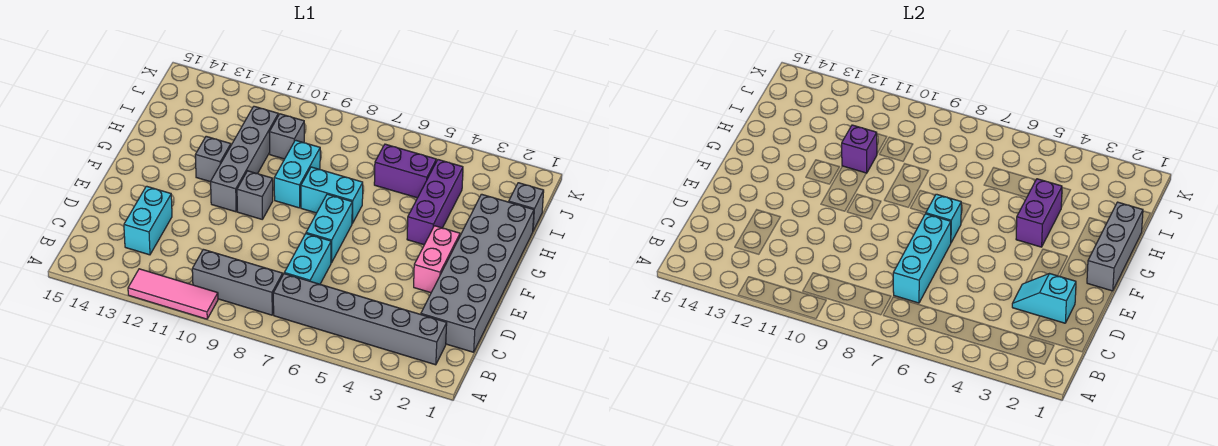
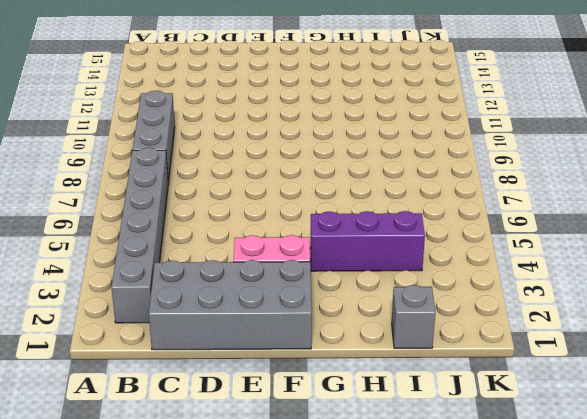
grey brick C1:F2 level 1 -> grey brick C1:H2 level 1
none -> pink tile A10:A12 level 1
none -> cyan brick C7:D7 level 1
none -> cyan brick C13:D13 level 1

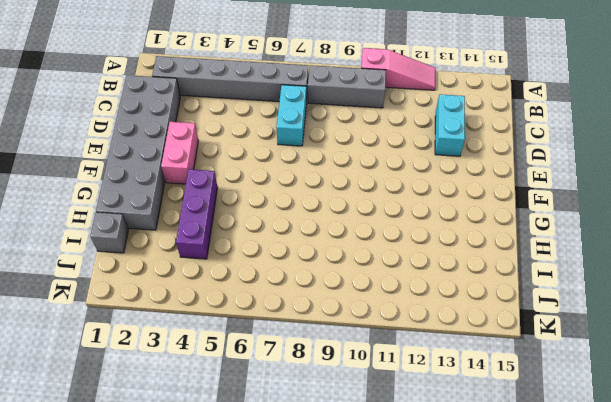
pink slope A10:A12 level 1 top 10 -> pink tile A10:A12 level 1
none -> cyan brick E7:F7 level 1
none -> grey brick F10 level 1
none -> grey brick F11:I11 level 1

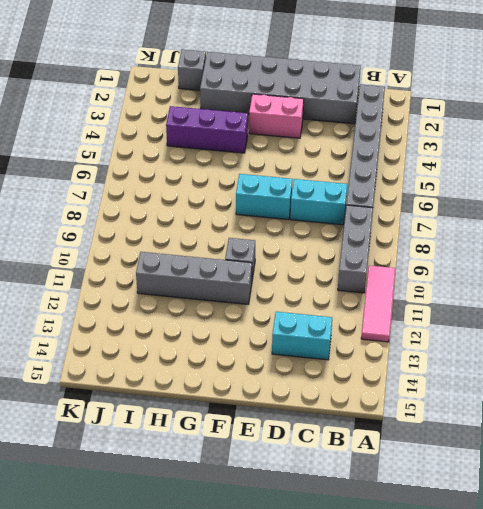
none -> cyan brick G7:G8 level 1
none -> cyan brick G9:H9 level 1
none -> grey brick G12 level 1

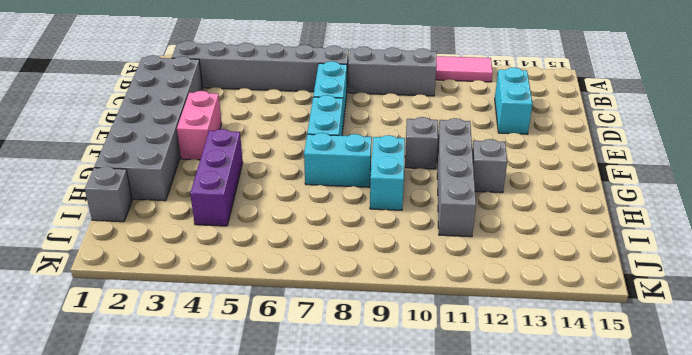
none -> purple brick I5:I6 level 1
none -> grey brick I10 level 1
none -> cyan brick C7:E7 level 2

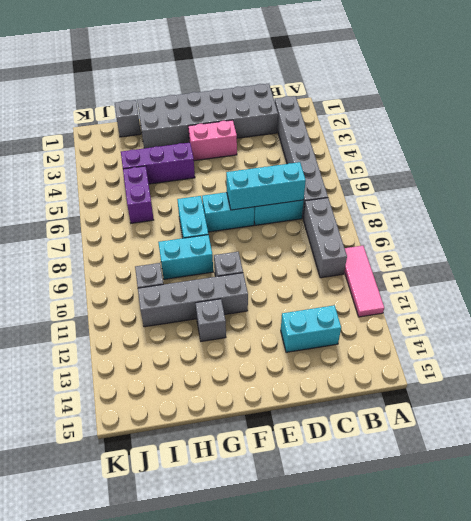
none -> cyan slope D2:D3 level 2 top 2
none -> grey brick F1:H1 level 2
none -> cyan brick F7 level 2

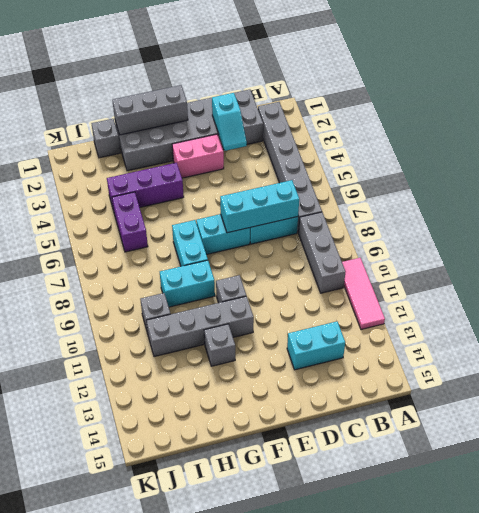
none -> cyan brick F7 level 2
none -> purple brick G4:H4 level 2
none -> purple brick H11 level 2

